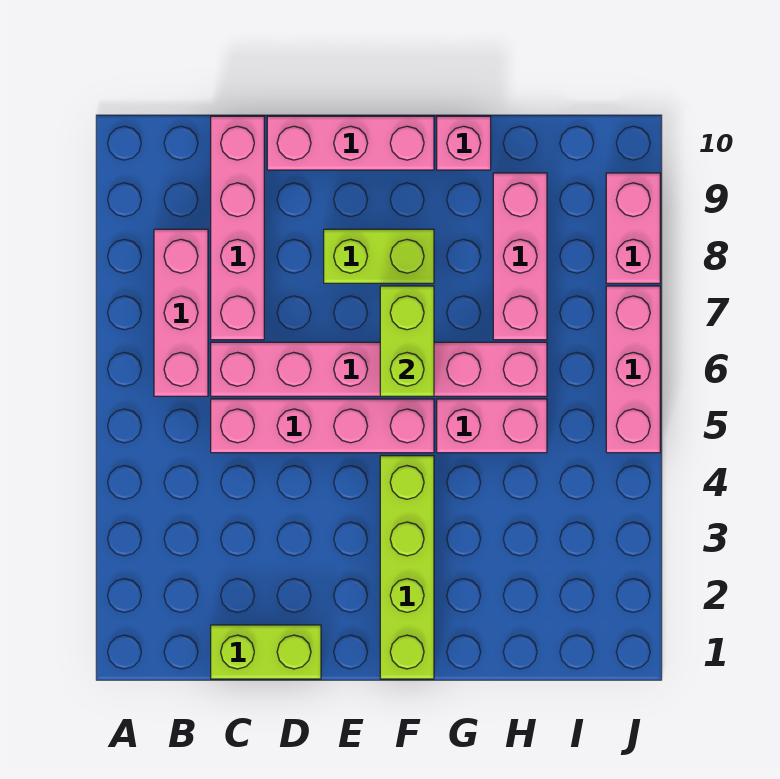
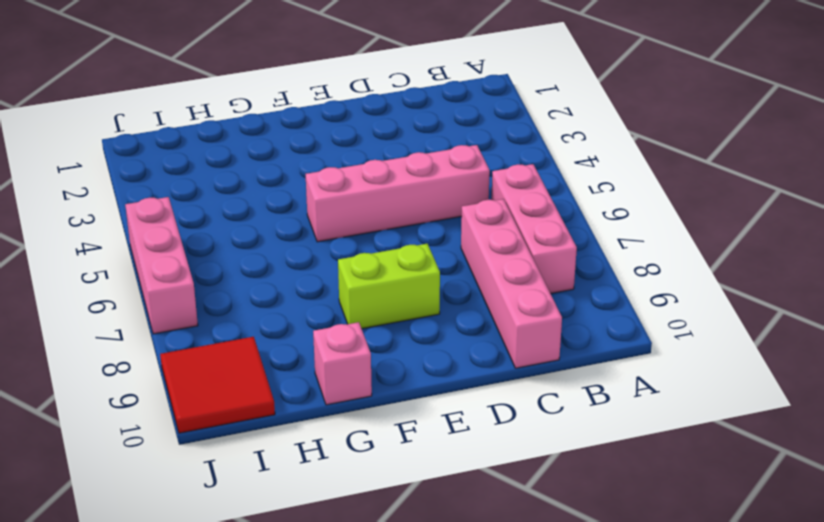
red tile I9:J10 level 1 -> pink brick J8:J9 level 1
none -> lime brick C1:D1 level 1
none -> pink brick C6:H6 level 1
none -> pink brick D10:F10 level 1

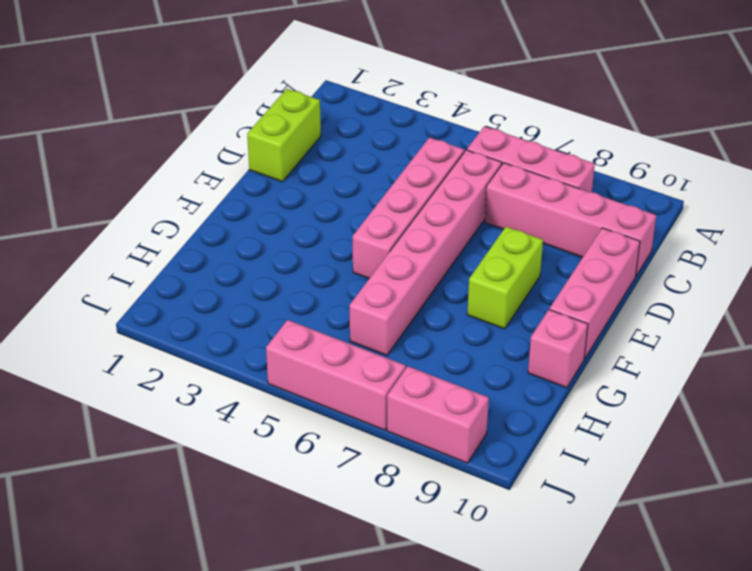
none -> lime brick F1:F4 level 1
none -> pink brick G5:H5 level 1
none -> pink brick H7:H9 level 1

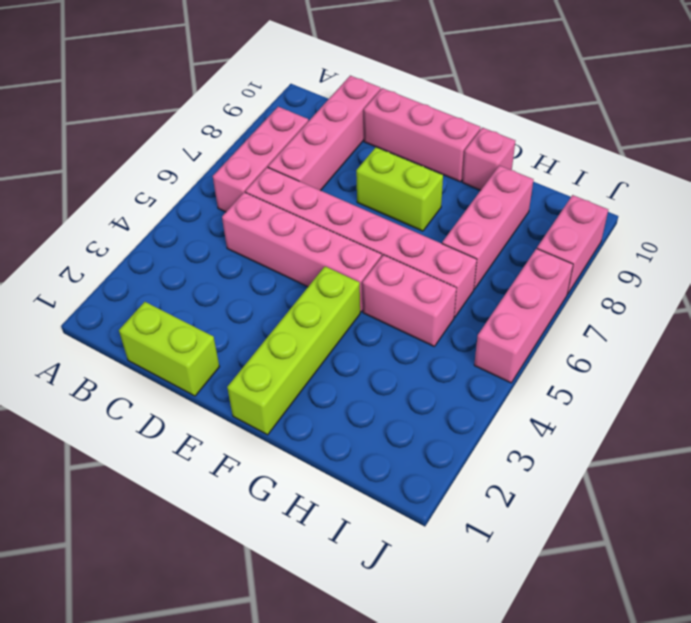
none -> lime brick F6:F7 level 2

